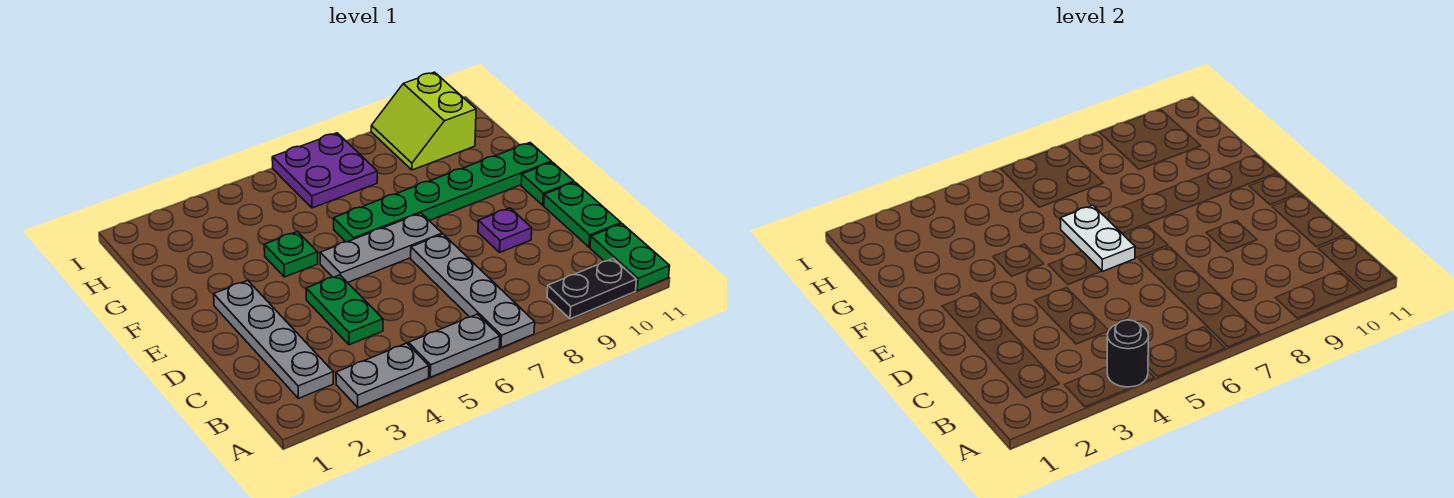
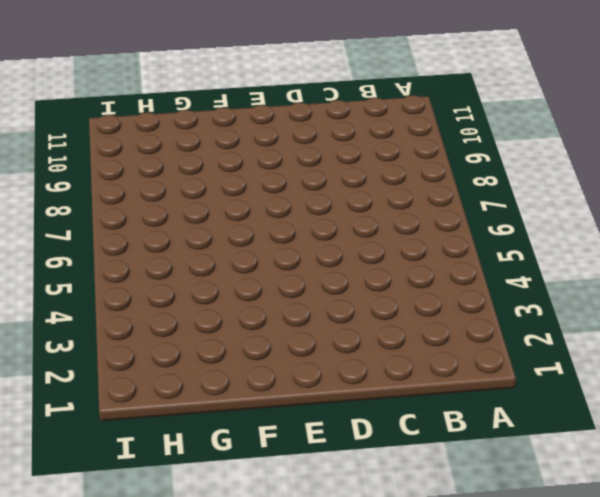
none -> grey plate A3:A4 level 1
none -> grey plate A5:A6 level 1
none -> grey plate A7:D7 level 1

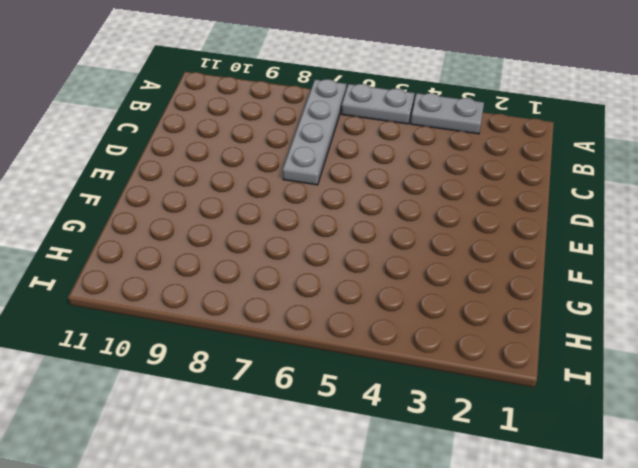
none -> black plate A9:A10 level 1
none -> green plate A11:B11 level 1
none -> grey plate B2:E2 level 1

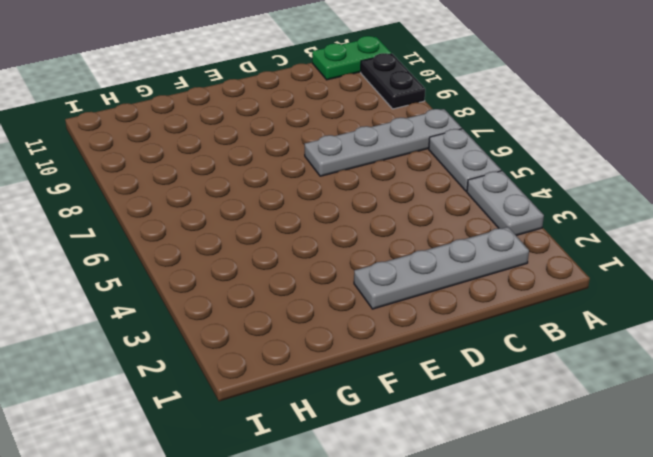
none -> green plate C4:D4 level 1
none -> green plate C11:D11 level 1
none -> purple plate D9 level 1

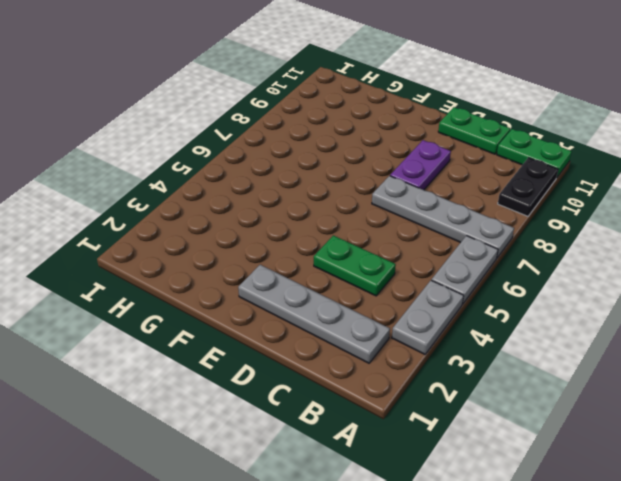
purple plate D8:D9 level 1 -> purple plate D9 level 1
none -> grey plate E5:E7 level 1
none -> green plate E11 level 1
none -> green plate F4 level 1

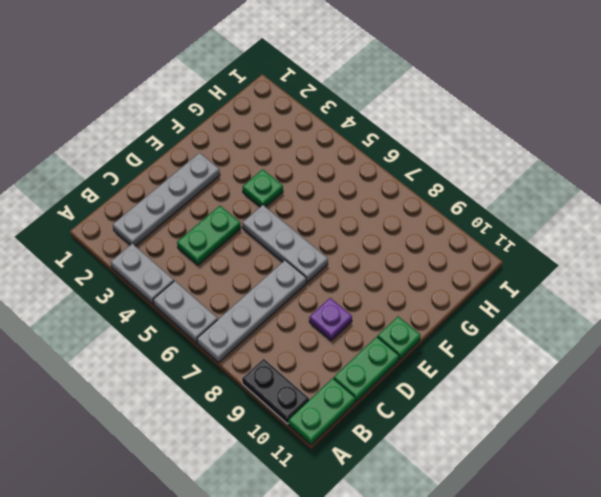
none -> green plate F6:F11 level 1
none -> purple plate H6:I7 level 1
none -> lime slope H9:I10 level 1 top 10

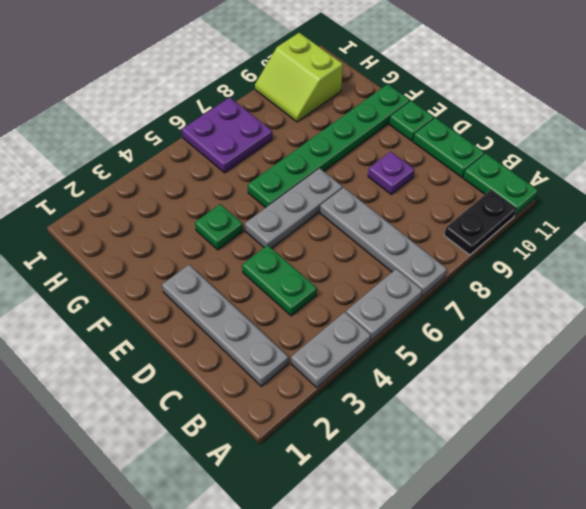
none -> black round brick A4 level 2
none -> white plate E6:F6 level 2

